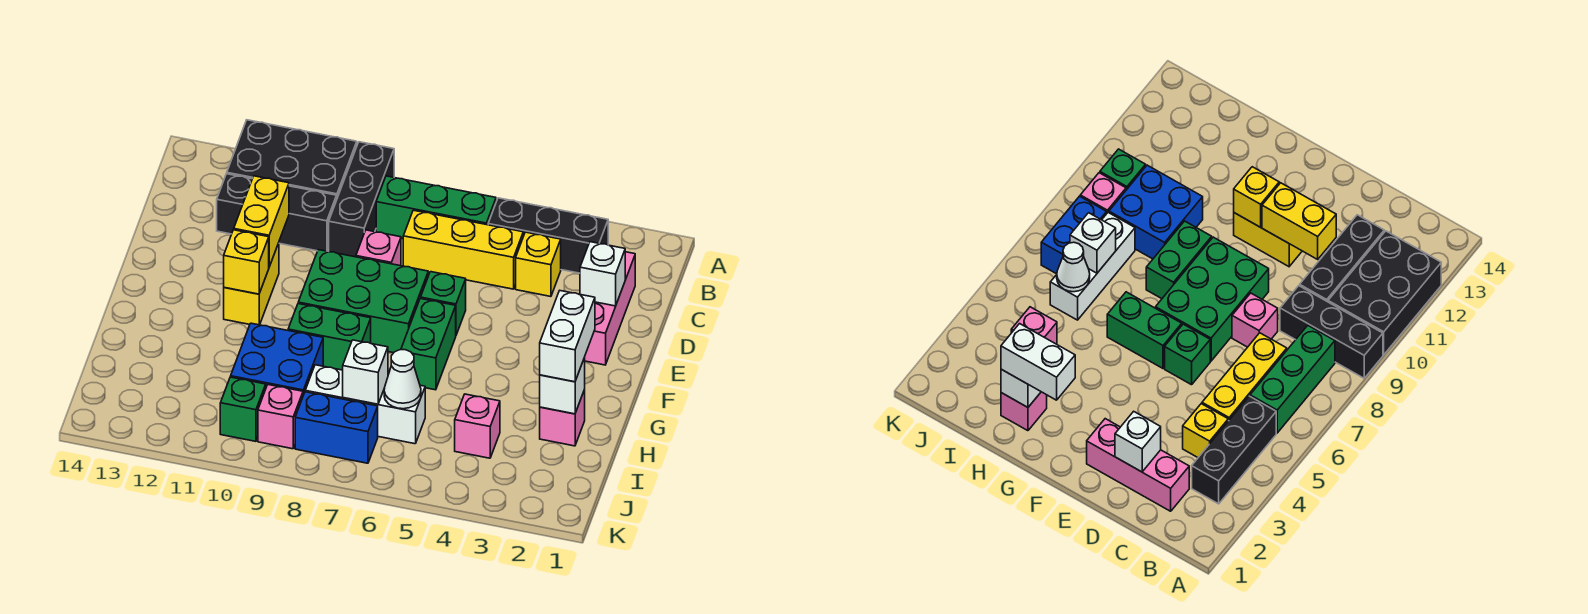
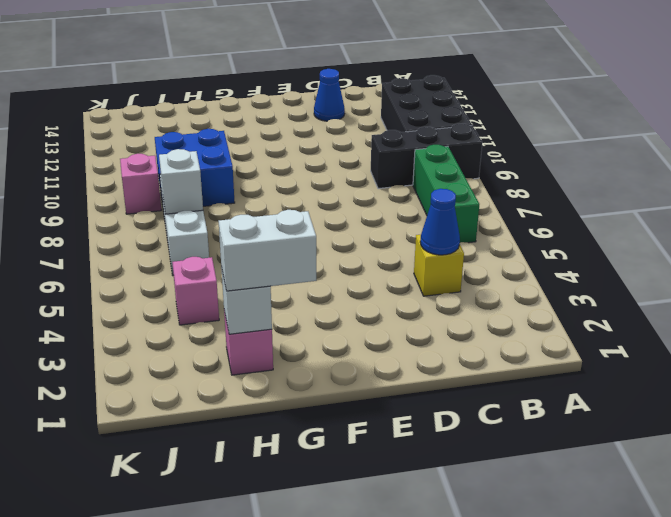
blue cone C4 level 2 -> none
blue cone D13 level 1 -> none
none -> black brick B3:B5 level 1
none -> pink brick C2:E2 level 1
none -> yellow brick C5:C7 level 1

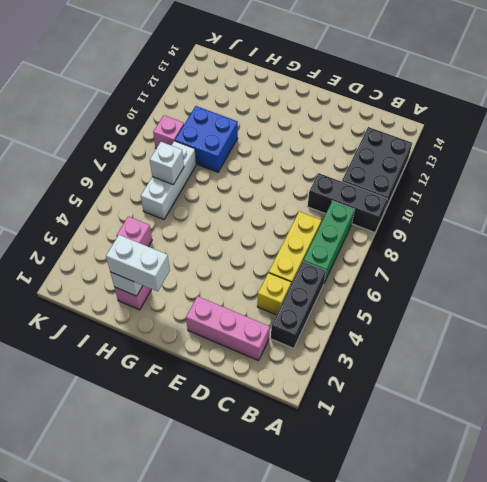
none -> black brick C10:C12 level 1
none -> pink brick D8 level 1
none -> green brick E6 level 1

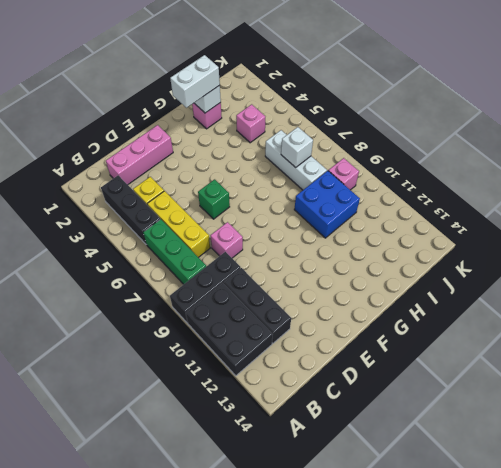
none -> green brick E7:F9 level 1
none -> yellow brick E11:F11 level 1
none -> green brick F6:G6 level 1

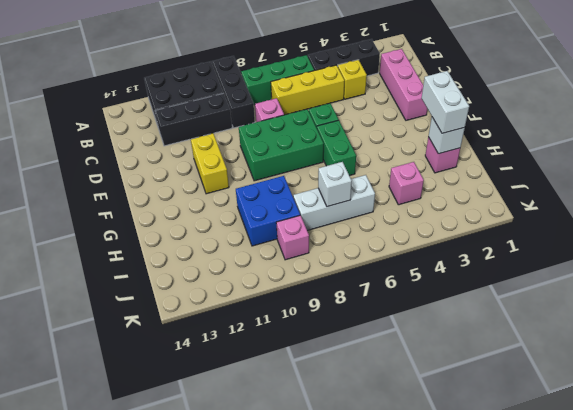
none -> green brick G8:G9 level 1
none -> blue brick J7:J8 level 1
none -> green brick J10 level 1

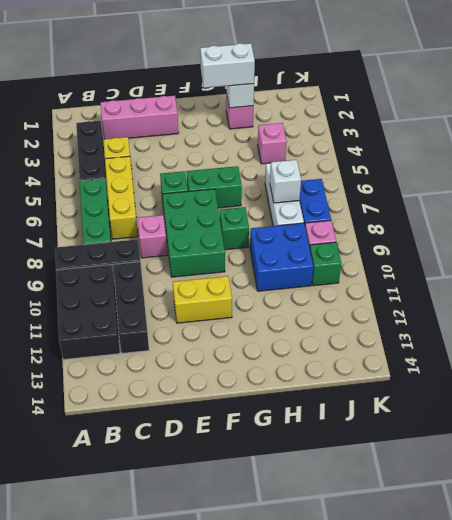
green brick G8 level 1 -> green brick G8:G9 level 1
none -> white brick D2 level 2
none -> yellow brick D11:E11 level 2
none -> yellow brick F11 level 2

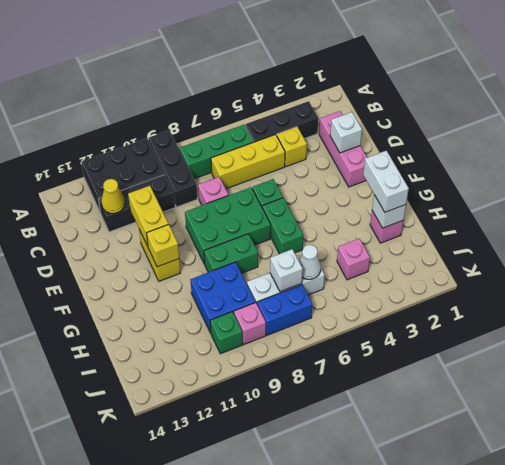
yellow cone C12 level 2 -> none

